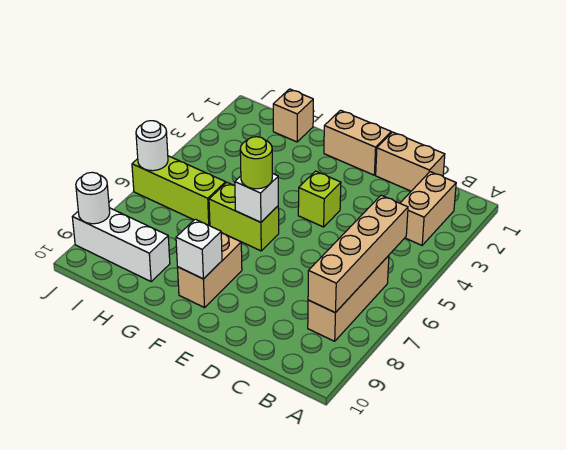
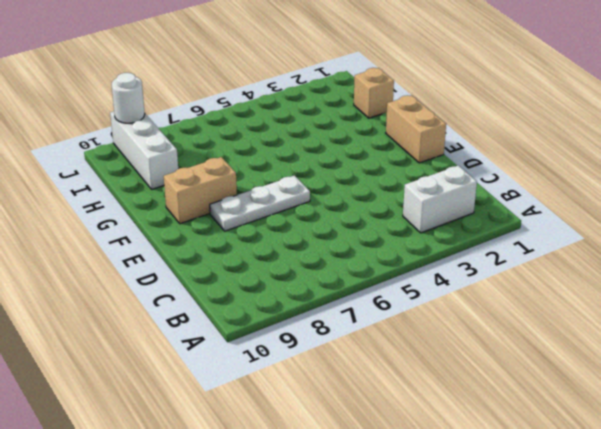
white brick B2:B3 level 1 -> tan brick B2:B3 level 1
white plate E6:E8 level 1 -> none
none -> tan brick B6:B8 level 1
none -> tan brick C1:D1 level 1
none -> lime brick E4 level 1

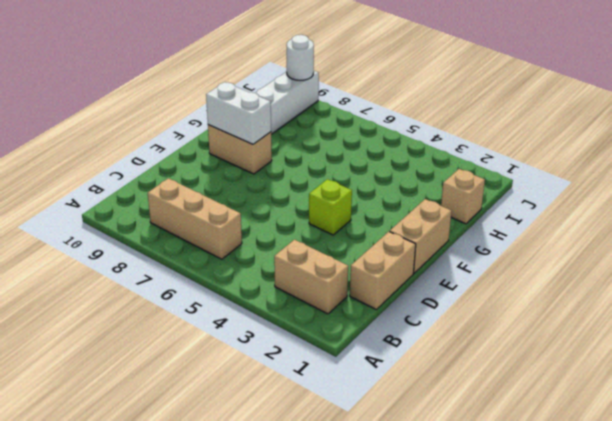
white brick F8:F9 level 2 -> white brick F9 level 2
none -> lime brick F6:G6 level 1
none -> lime brick H6:J6 level 1
none -> tan brick B5:B8 level 2

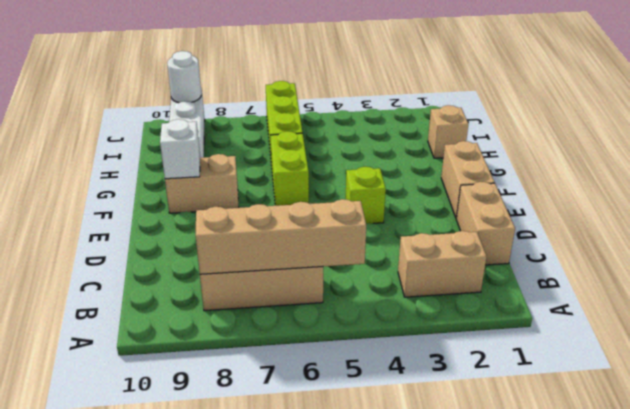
none -> white brick F6 level 2
none -> white round brick J6 level 2
none -> lime round brick F6 level 3

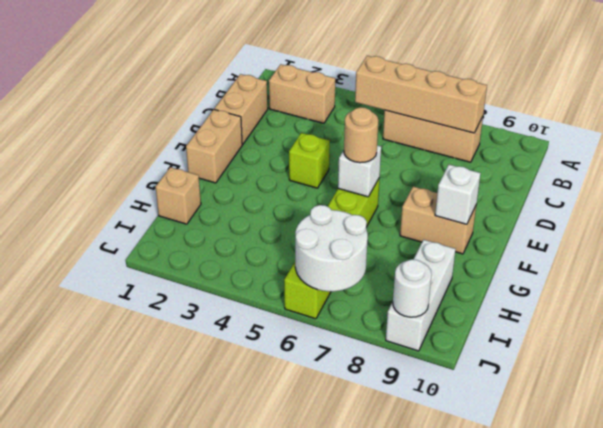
tan round brick F6 level 3 -> lime round brick F6 level 3
white round brick I6:J7 level 2 -> white round brick J6 level 2

